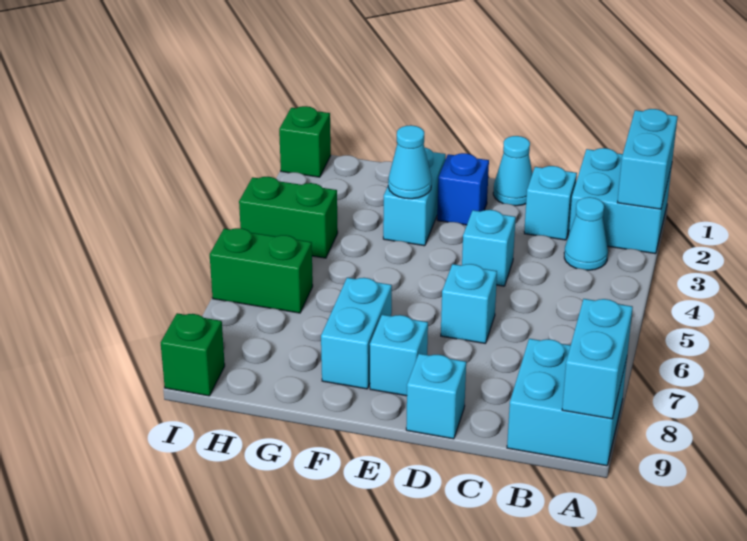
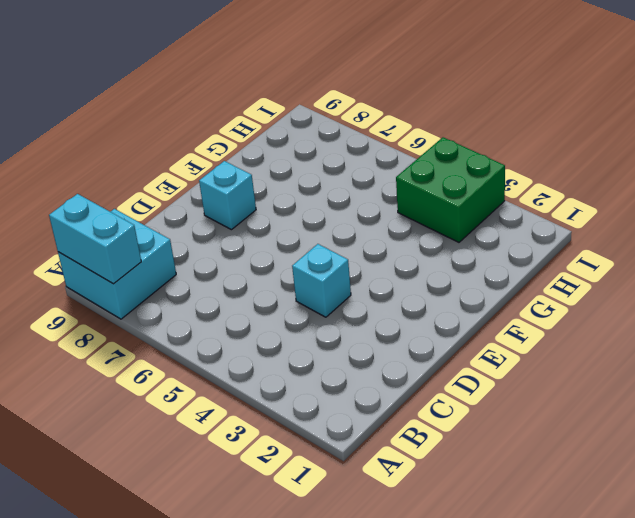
green brick H3:I4 level 1 -> green brick H4:I4 level 1
none -> cyan brick A1:B2 level 1
none -> cyan cone B3 level 1
none -> cyan brick C2 level 1

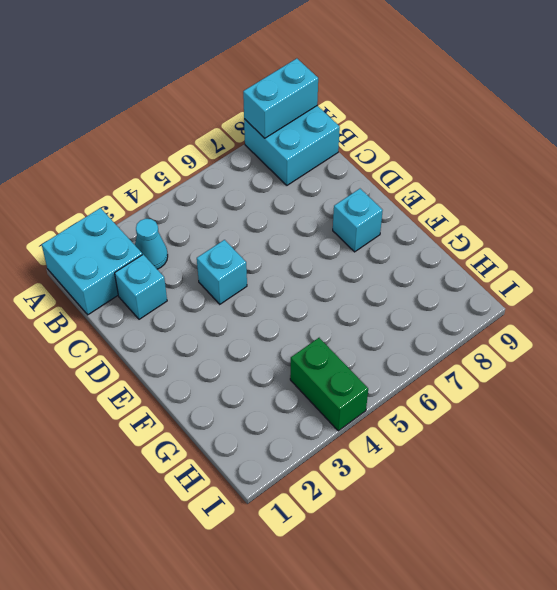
none -> cyan cone D1 level 1
none -> cyan brick D6 level 1
none -> cyan brick D9 level 1

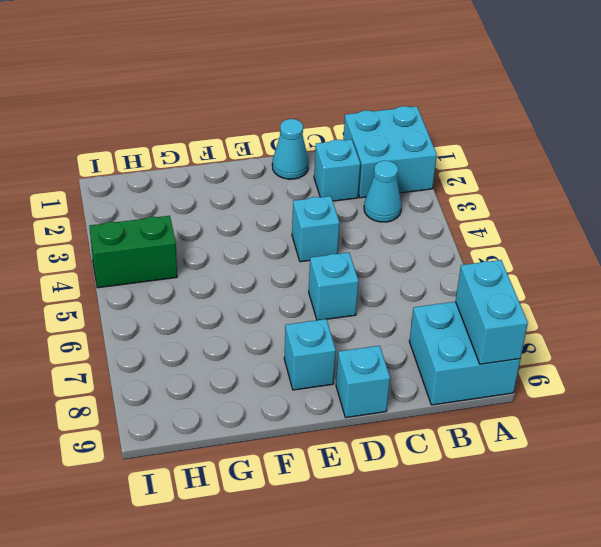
none -> blue brick E2 level 1
none -> cyan brick F2:F3 level 1
none -> cyan brick F7:F8 level 1

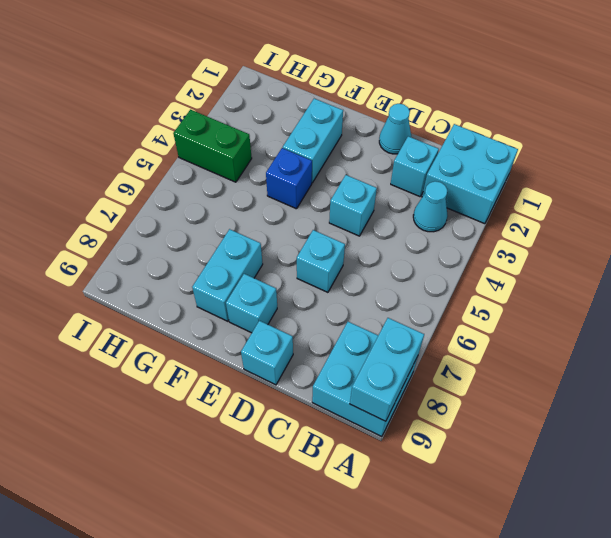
blue brick F4 level 1 -> blue brick E2 level 1
none -> green brick H6:I6 level 1
none -> green brick I1 level 1
none -> green brick I9 level 1

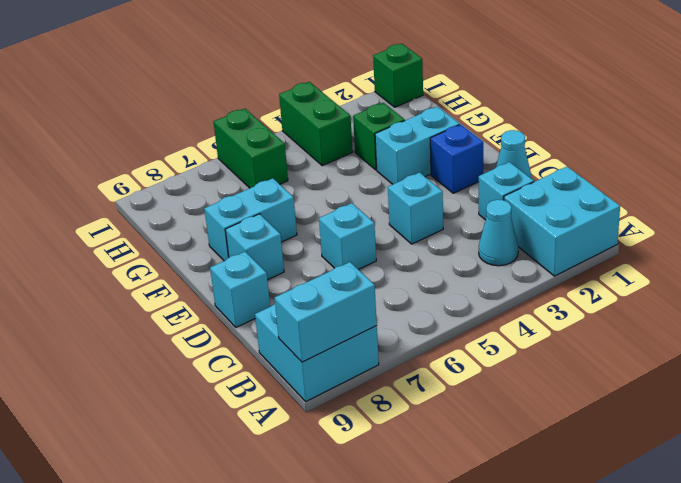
green brick G3 level 1 -> green brick I9 level 1
none -> cyan brick A1:A2 level 2
none -> cyan cone F3 level 2

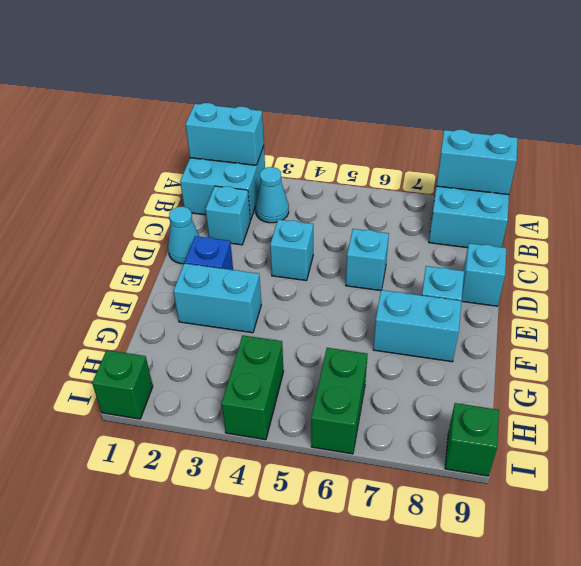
none -> cyan cone F3 level 2

